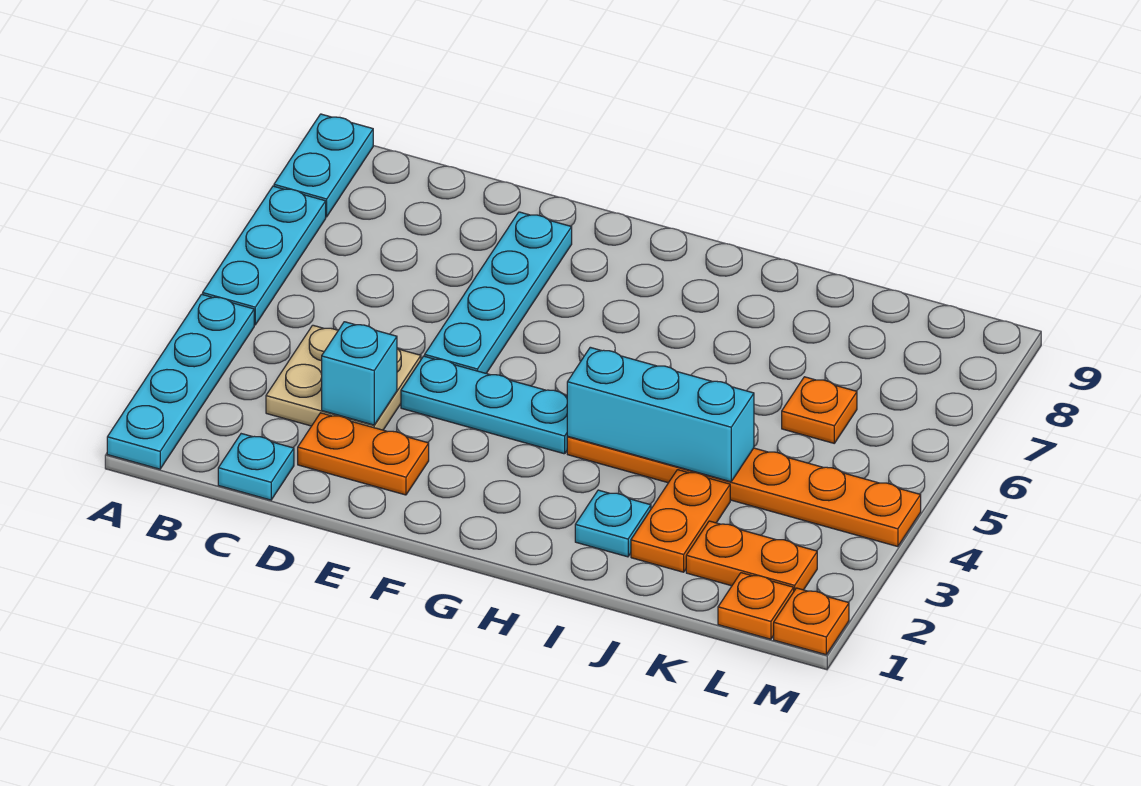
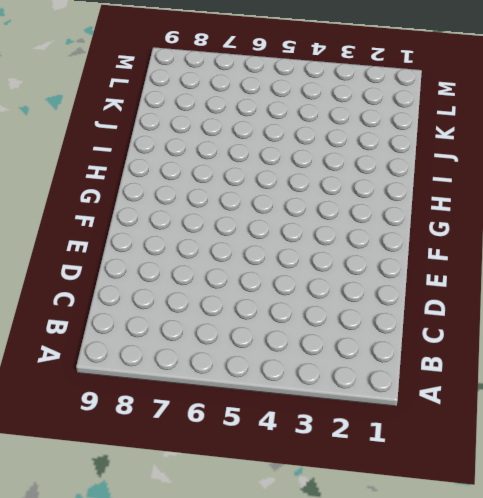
none -> cyan plate A1:A4 level 1
none -> cyan plate A5:A7 level 1
none -> cyan plate A8:A9 level 1

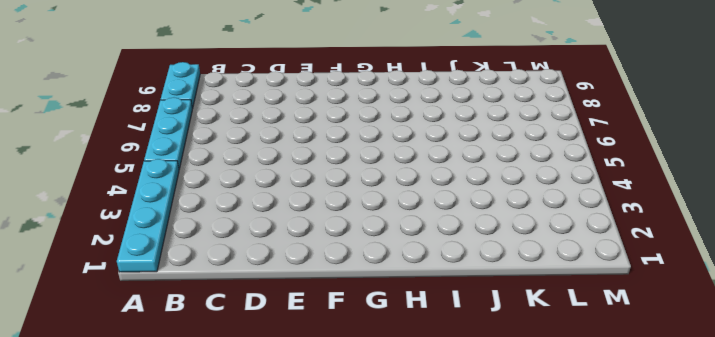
none -> cyan plate C1 level 1
none -> tan plate C3:D4 level 1
none -> orange plate D2:E2 level 1

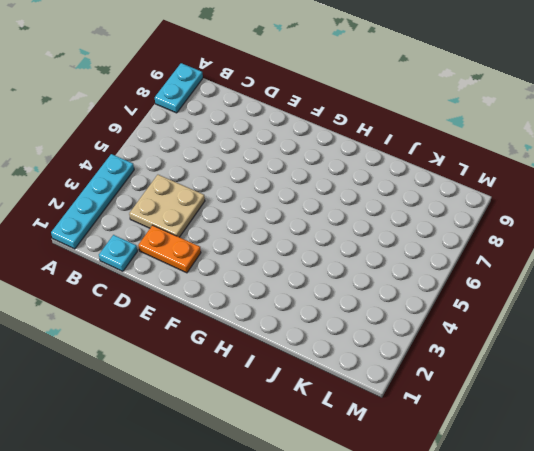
none -> cyan plate A5:A7 level 1
none -> cyan plate E4:G4 level 1
none -> cyan plate E5:E8 level 1

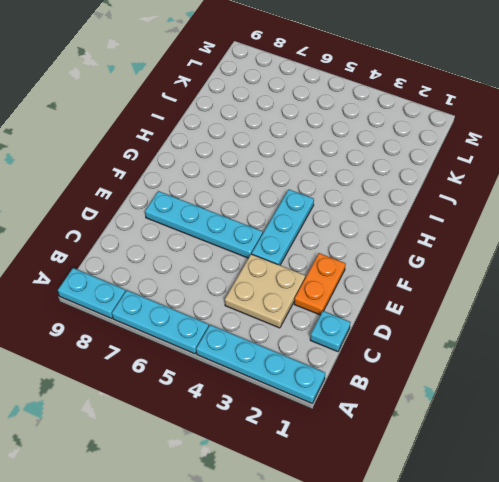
none -> orange plate H4:M4 level 1
none -> cyan plate I2 level 1
none -> orange plate J2:J3 level 1

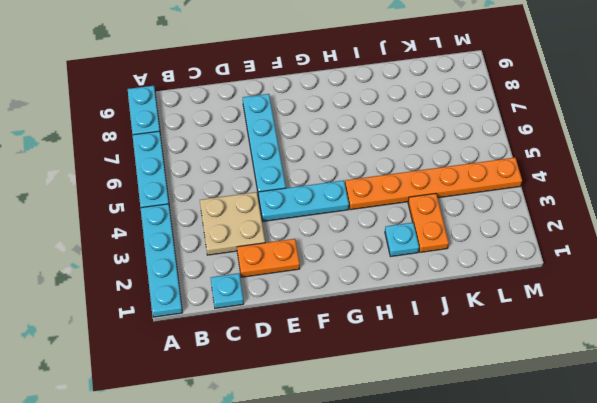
none -> orange plate K2:L2 level 1
none -> orange plate K6 level 1
none -> orange plate L1 level 1

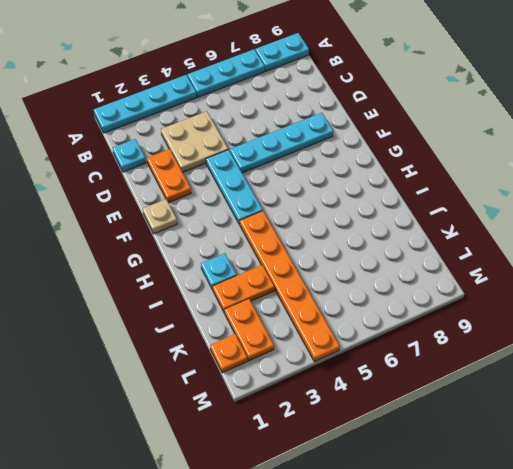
tan plate F1 level 1 -> none
none -> orange plate K6 level 1
none -> orange plate M1 level 1
none -> cyan brick D3 level 2

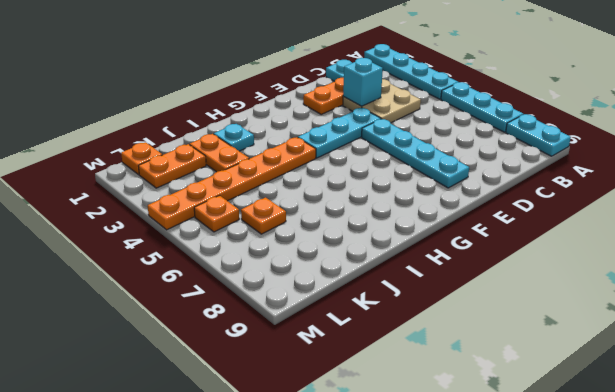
orange plate L5 level 1 -> orange plate M1 level 1
none -> cyan brick H4:J4 level 2

